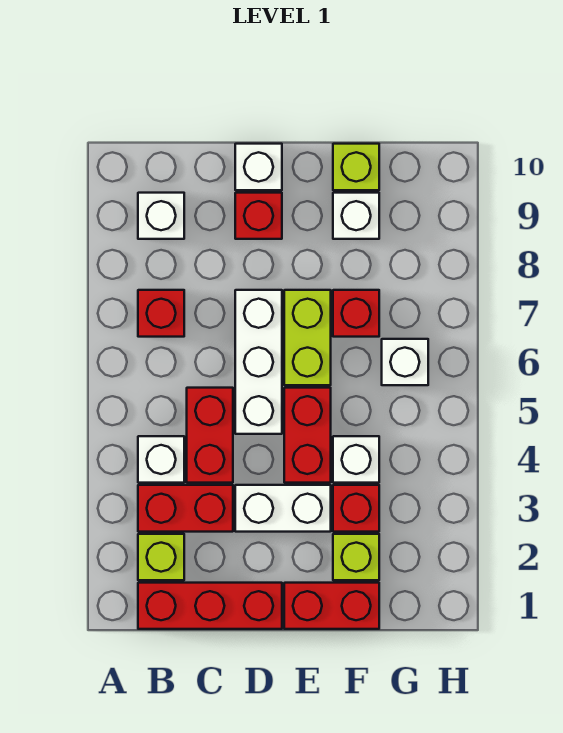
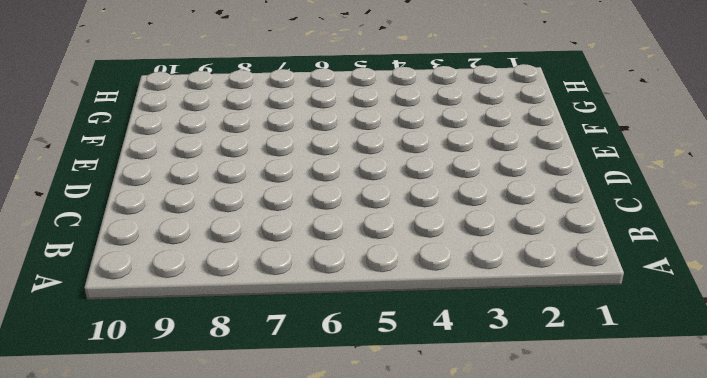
none -> red brick B1:D1 level 1
none -> lime brick B2 level 1
none -> red brick B3:C3 level 1

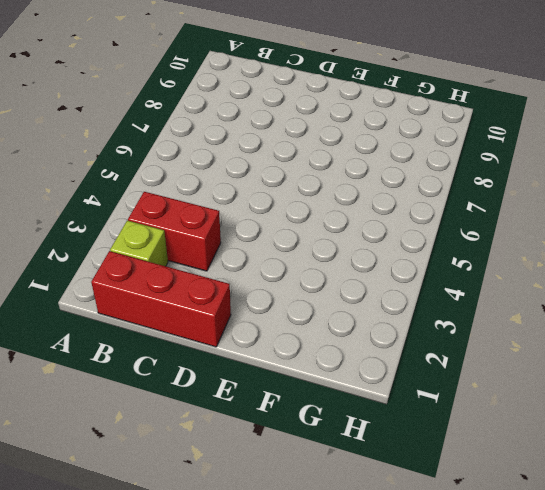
none -> white brick B4 level 1
none -> red brick B7 level 1
none -> white brick B9 level 1

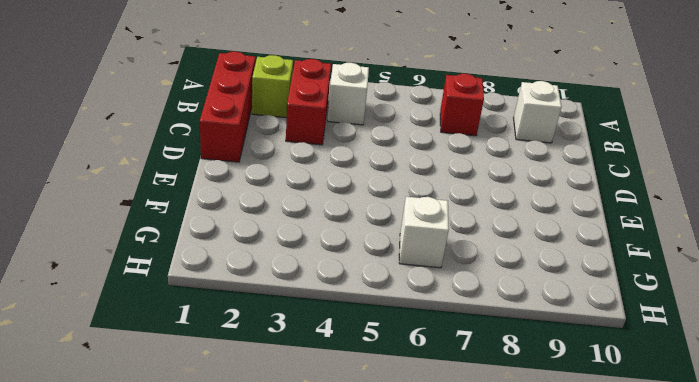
none -> red brick C4:C5 level 1
none -> white brick D3:E3 level 1
none -> white brick D5:D7 level 1

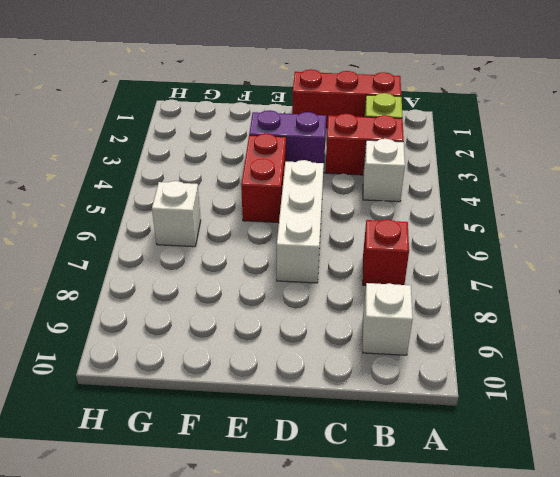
purple brick D3:E3 level 1 -> white brick D3:E3 level 1
none -> red brick C4:C5 level 1
none -> red brick D9 level 1
none -> white brick D10 level 1

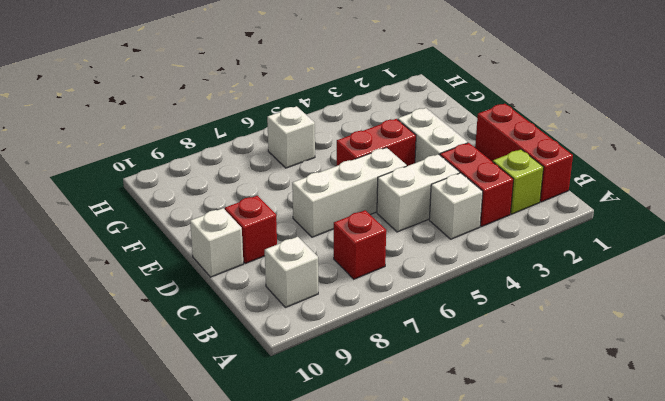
white brick C4:C5 level 1 -> red brick C4:C5 level 1
none -> red brick E1:F1 level 1
none -> lime brick E6:E7 level 1
none -> lime brick F2 level 1

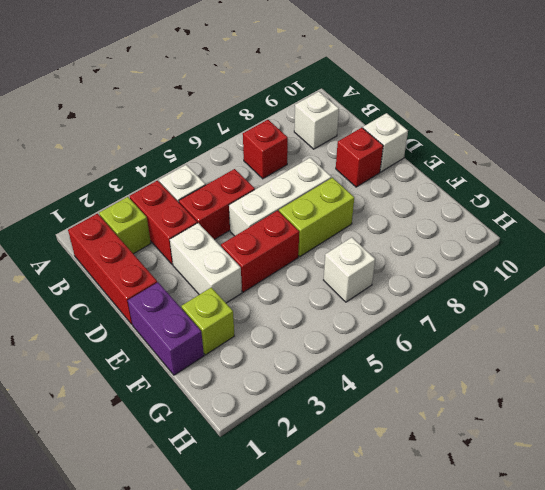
purple brick E1:F1 level 1 -> red brick E1:F1 level 1
none -> red brick F3 level 1
none -> white brick F4 level 1
none -> red brick F7 level 1

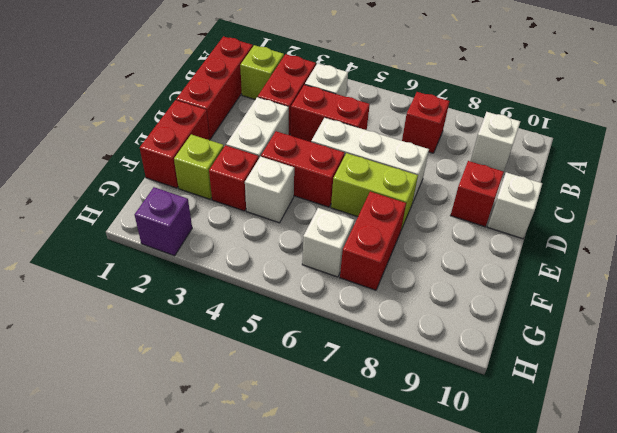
red brick F7:G7 level 1 -> red brick F7 level 1
purple brick H2 level 1 -> none
none -> white brick F9 level 1
none -> lime brick F10 level 1

